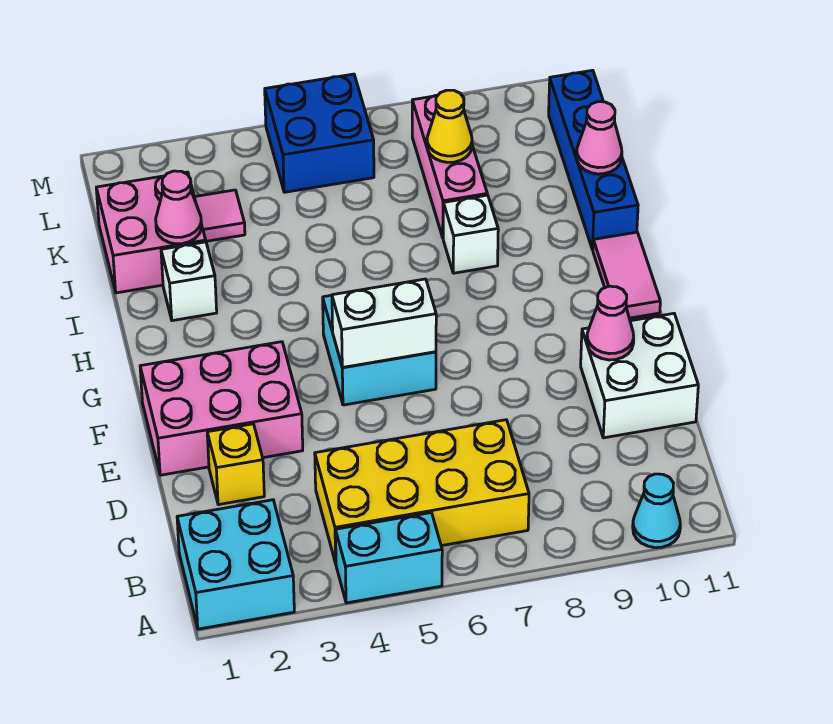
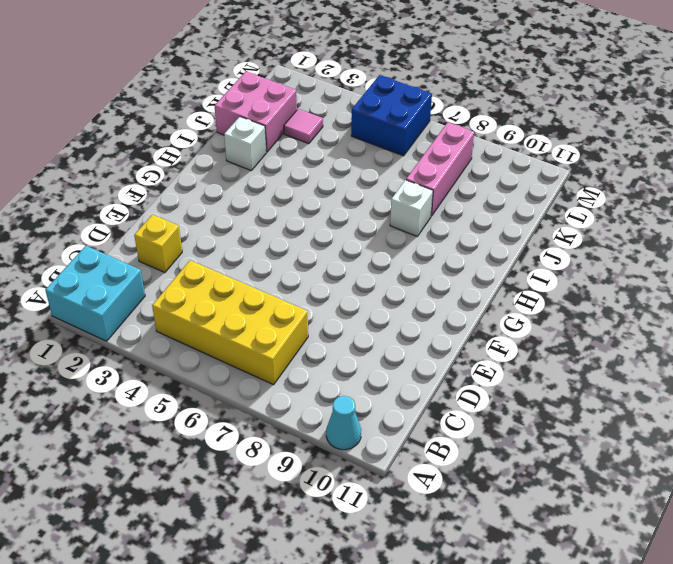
none -> cyan brick A4:A5 level 1
none -> white brick D10:E11 level 1
none -> pink brick E1:F3 level 1

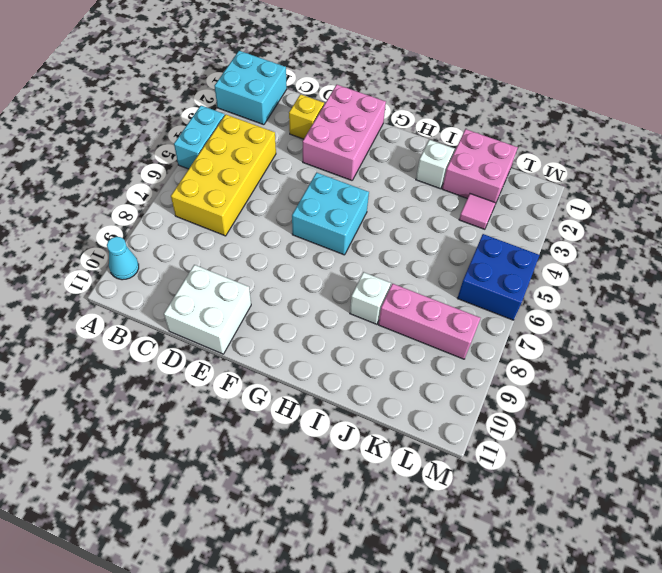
none -> pink tile G11:H11 level 1
none -> blue brick I11:L11 level 1
none -> pink cone E10 level 2

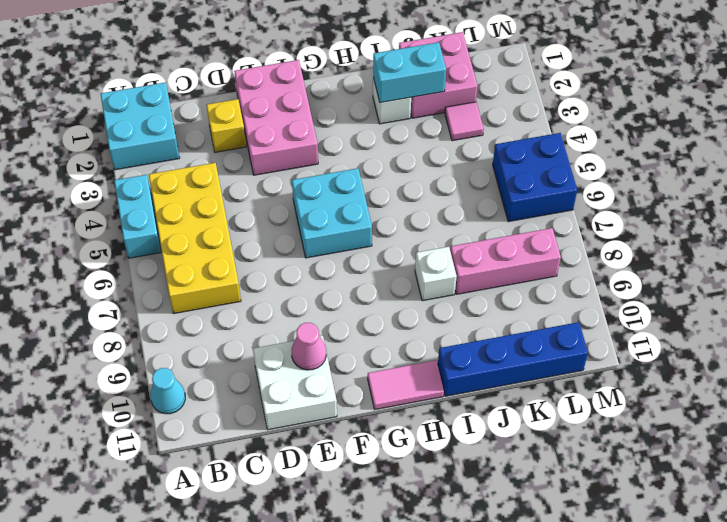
cyan brick I2:J2 level 2 -> pink cone J2 level 2
none -> white brick F5:F6 level 2
none -> pink cone J11 level 2
none -> yellow cone K8 level 2

